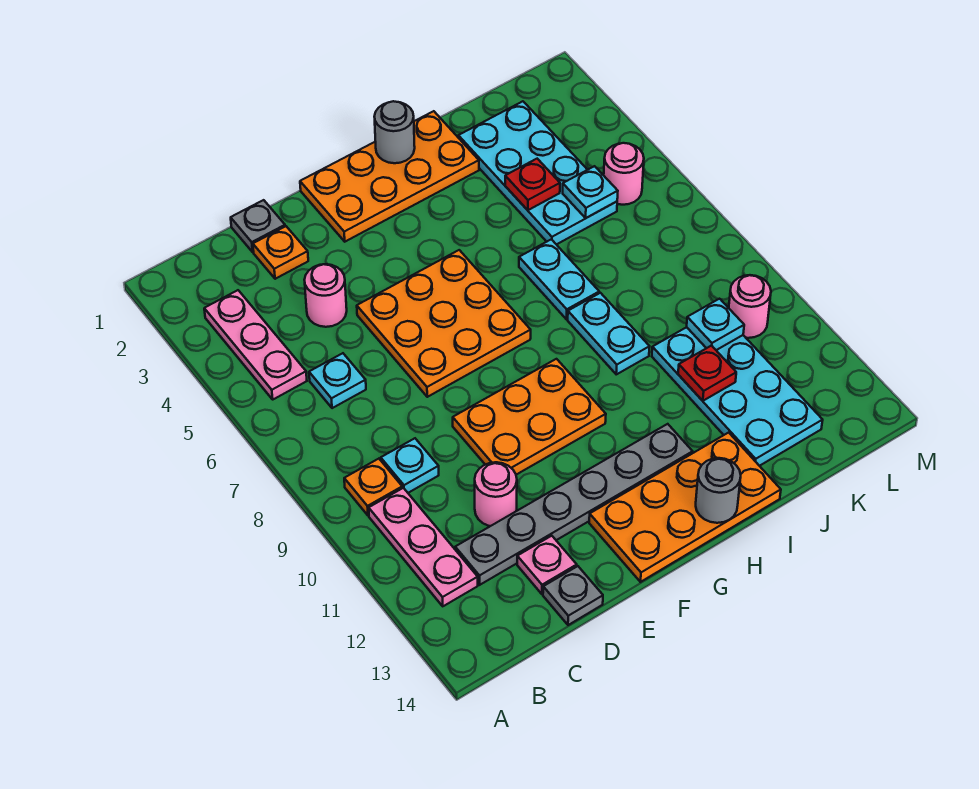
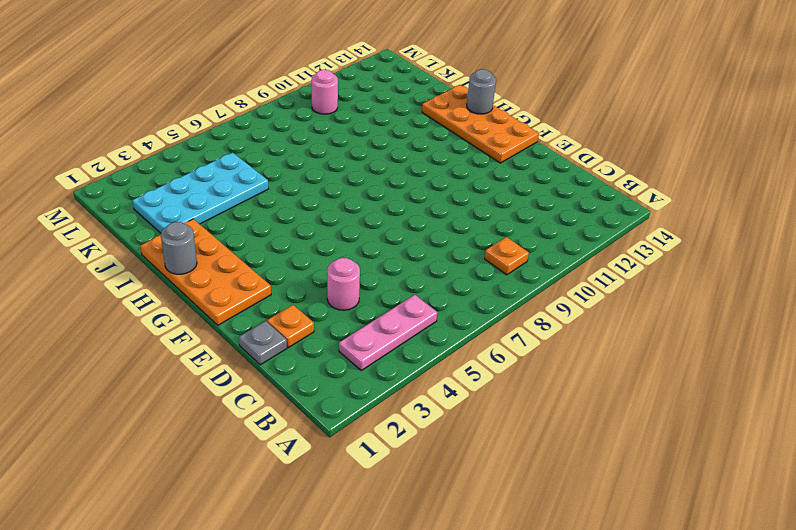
none -> pink plate B10:B12 level 1
none -> cyan plate C6 level 1
none -> cyan plate C9 level 1

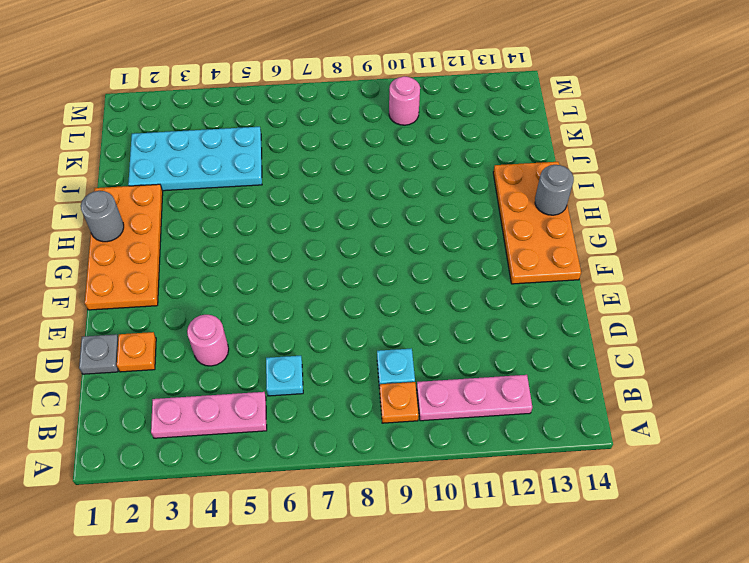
none -> grey plate C12:H12 level 1
none -> pink round brick D11 level 1
none -> pink plate D13 level 1

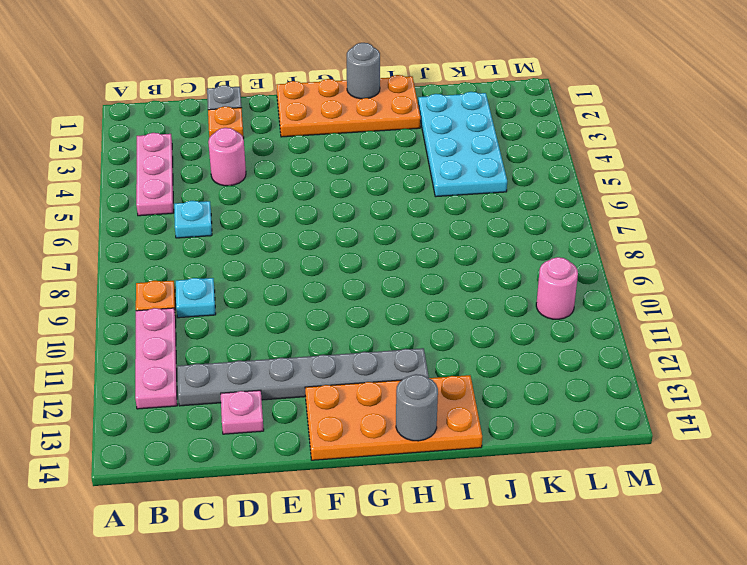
none -> pink round brick D11 level 1
none -> grey plate D14 level 1
none -> orange plate E5:G7 level 1

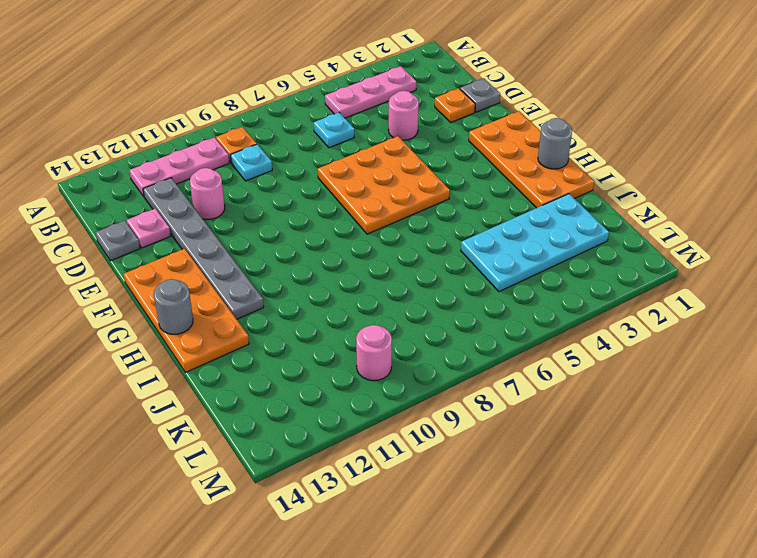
none -> orange plate E9:G10 level 1
none -> cyan plate I6:I7 level 1
none -> cyan plate I8:I9 level 1

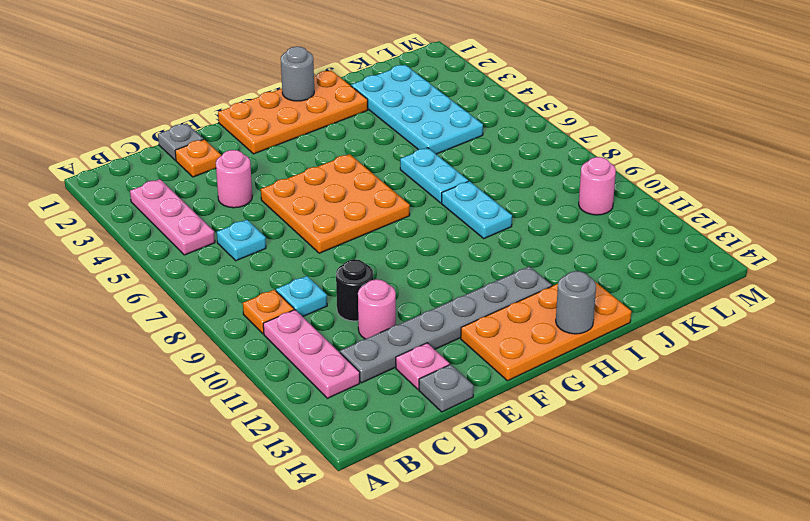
black round brick D10 level 1 -> none
none -> orange plate E9:G10 level 1
none -> cyan plate J10:K13 level 1
none -> pink round brick L5 level 1

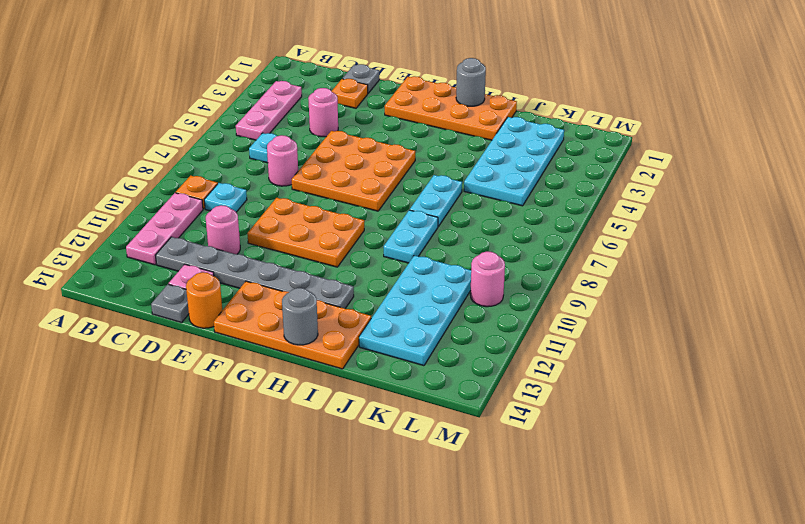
pink round brick D7 level 1 -> pink round brick L5 level 1
orange round brick E14 level 1 -> none
none -> red plate J4 level 2
none -> red plate J11 level 2
none -> cyan plate K5 level 2

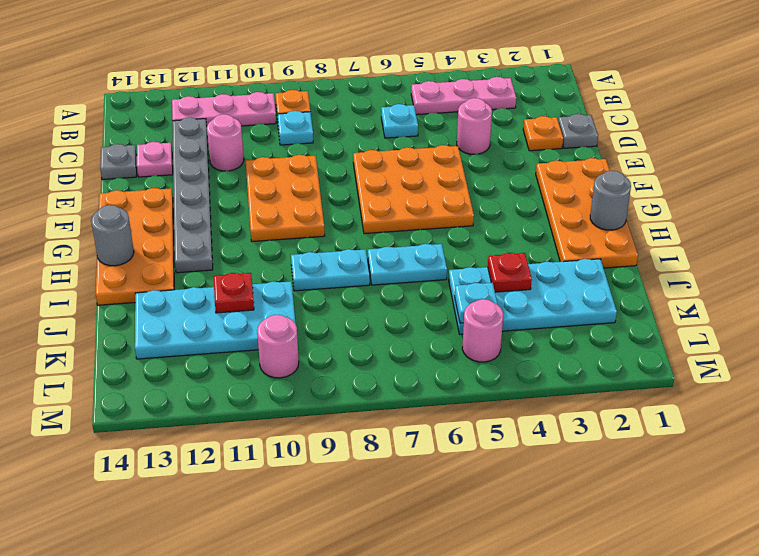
none -> cyan plate K10 level 2

